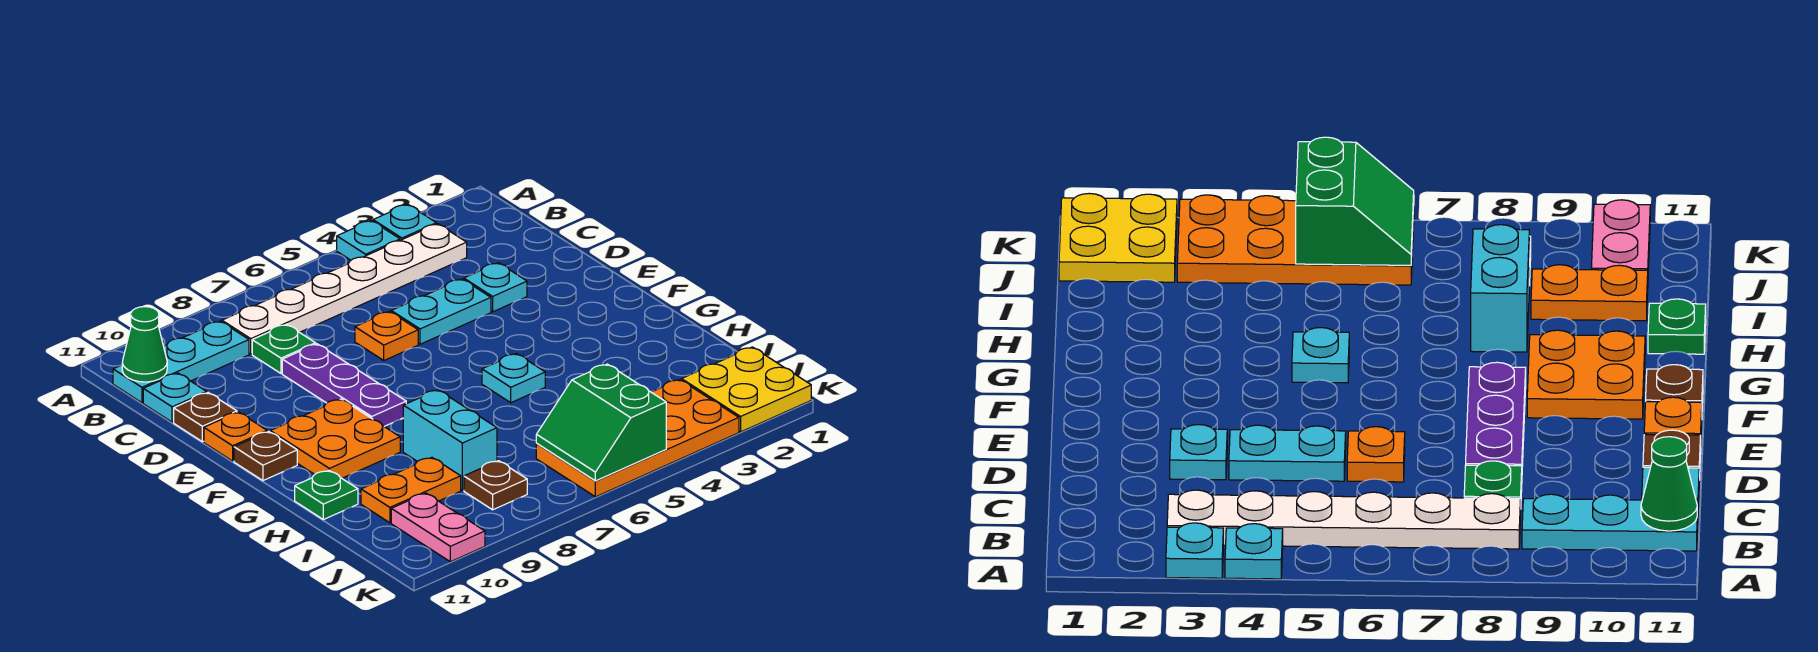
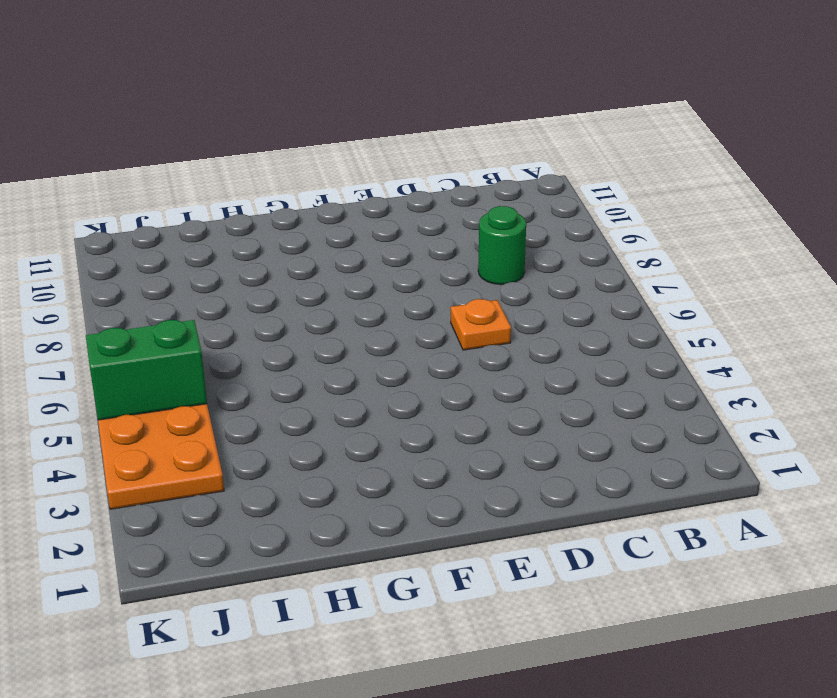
green round brick C8 level 1 -> green plate C8 level 1
none -> cyan plate A3 level 1
none -> cyan plate A4 level 1
none -> white plate B3:B8 level 1

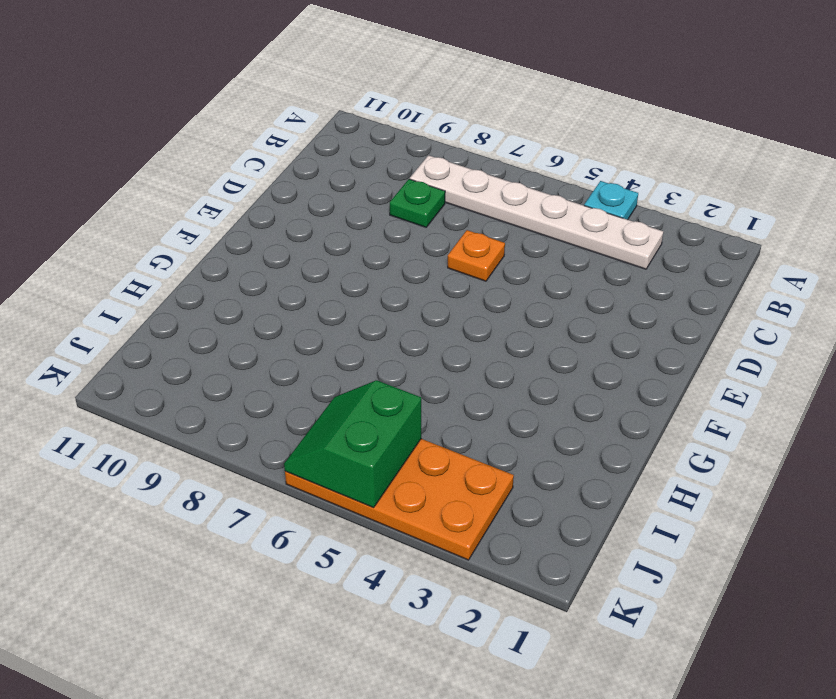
none -> cyan plate A3 level 1
none -> cyan plate B9:B11 level 1
none -> cyan plate C11 level 1

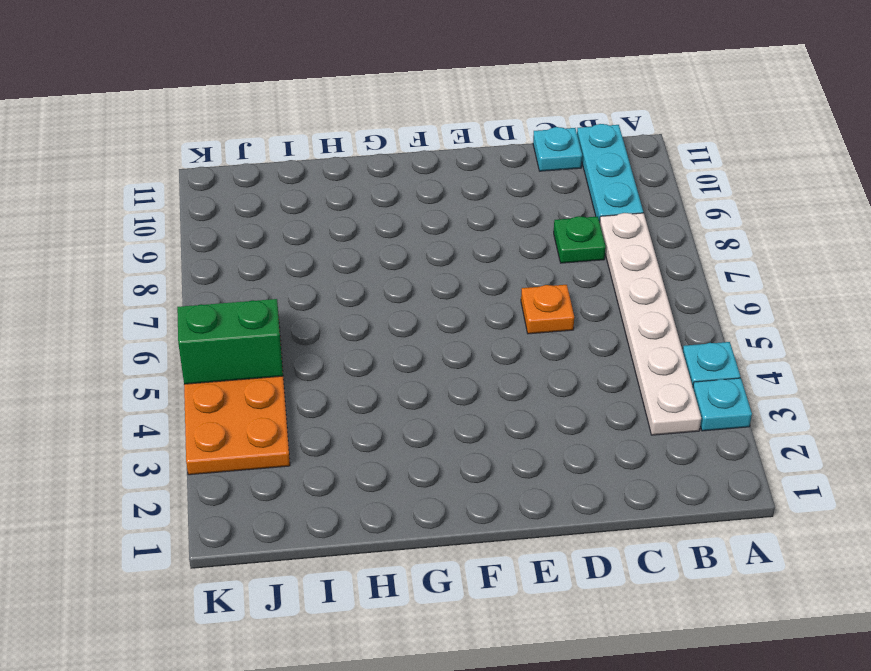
none -> cyan plate D3 level 1
none -> cyan plate D4:D5 level 1
none -> purple plate D8:F8 level 1

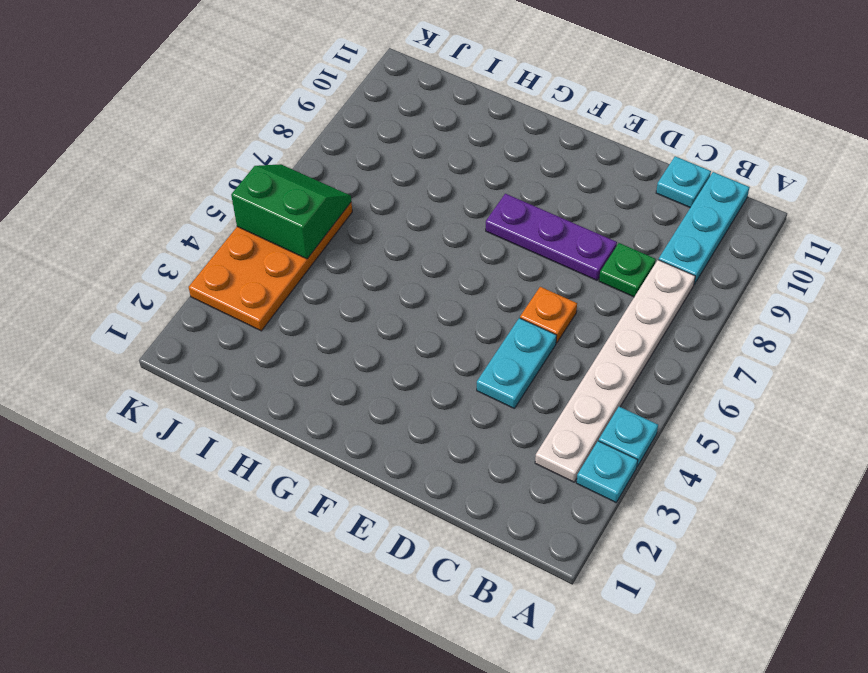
none -> cyan plate D3 level 1
none -> brown plate D11 level 1
none -> orange plate E11 level 1

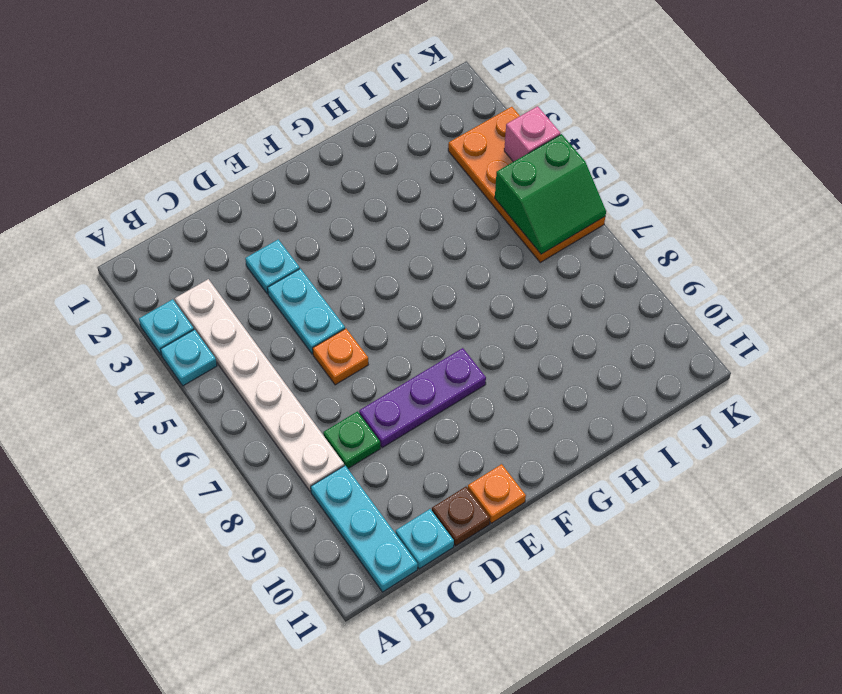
pink brick K4 level 2 -> none
none -> orange plate F9:G10 level 1
none -> brown plate F11 level 1
none -> cyan plate G5 level 1

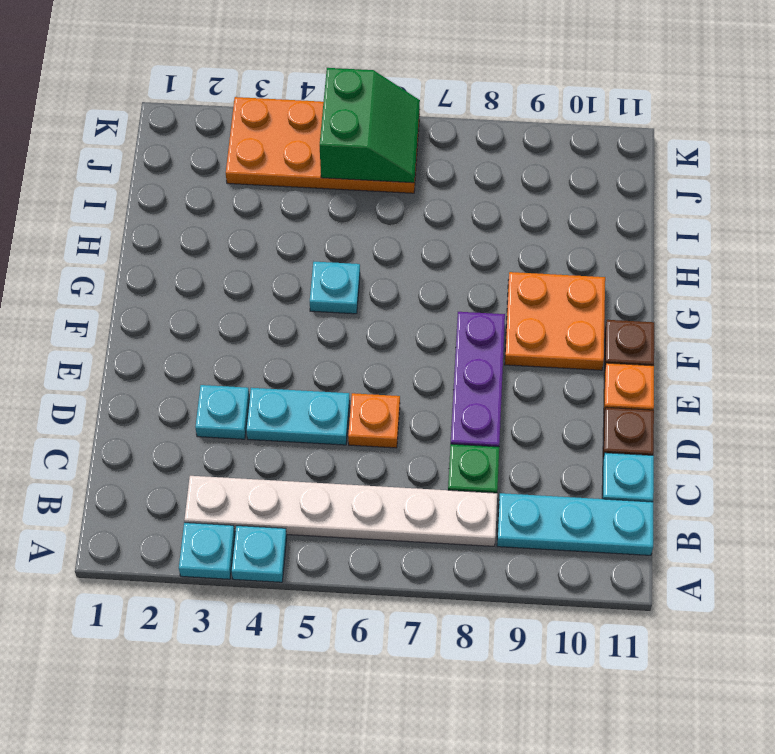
none -> cyan brick H8:I8 level 1
none -> green plate H11 level 1
none -> orange plate I9:I10 level 1

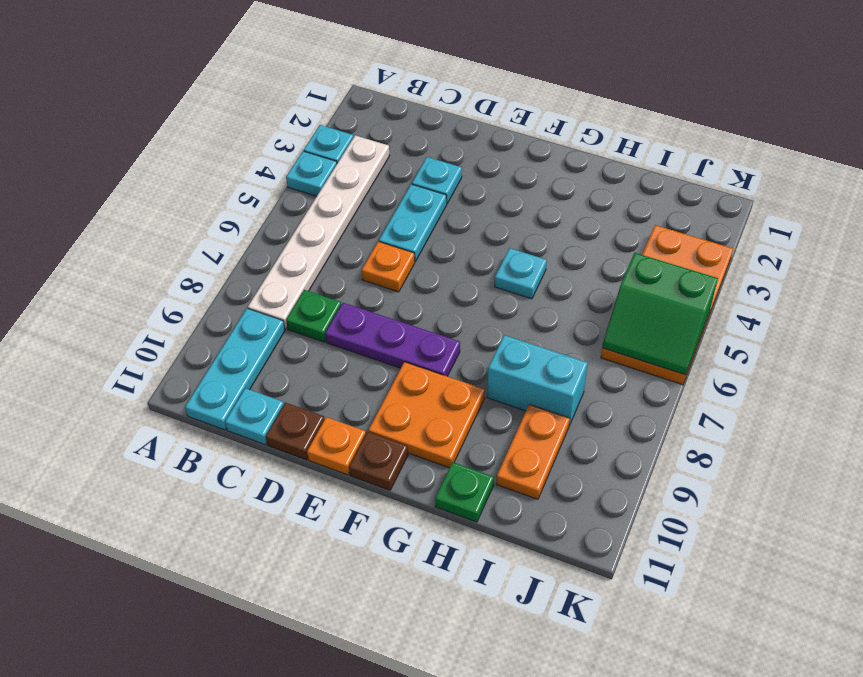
none -> yellow plate J1:K2 level 1
none -> brown plate J8 level 1
none -> pink plate J10:K10 level 1

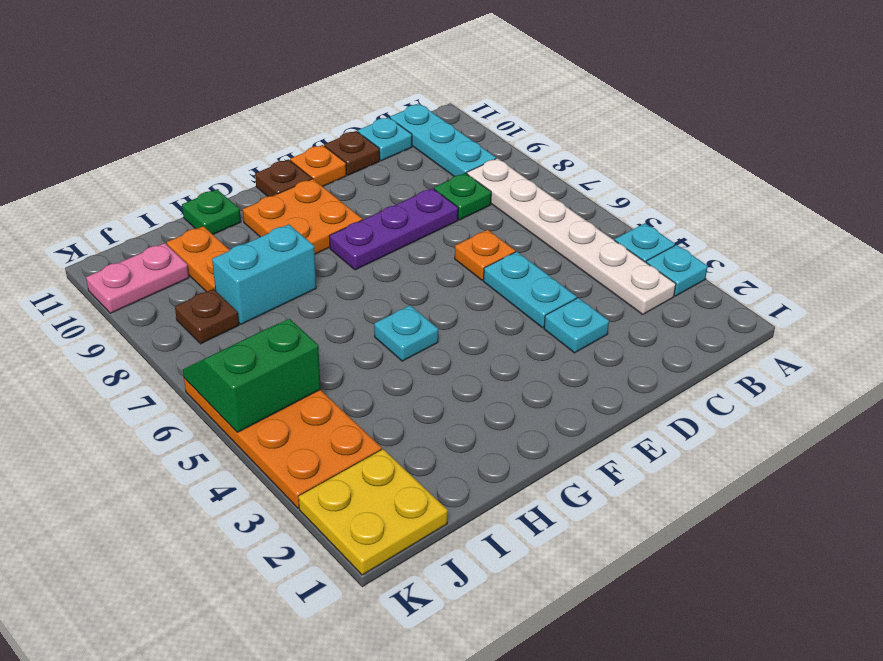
none -> green cone B11 level 2

